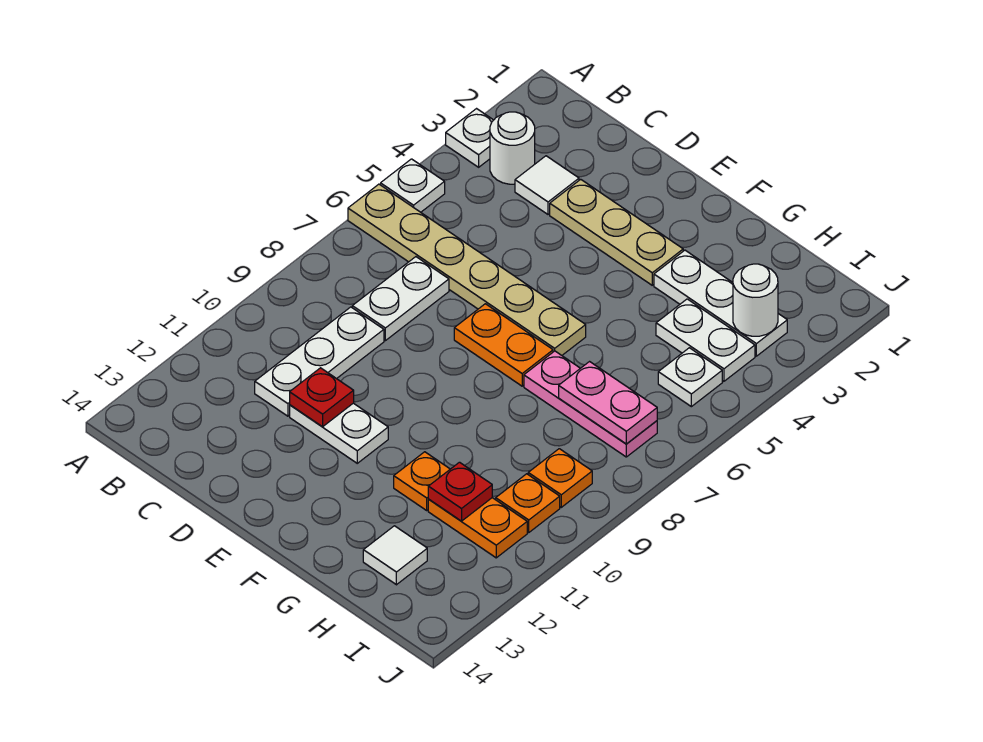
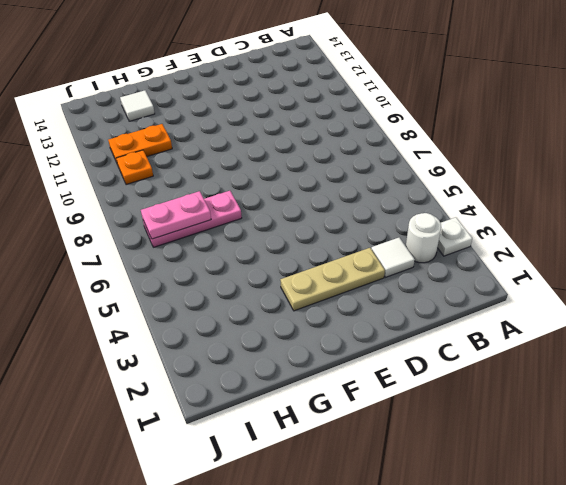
none -> white plate A5 level 1
none -> tan plate A6:F6 level 1
none -> white plate C7:C8 level 1

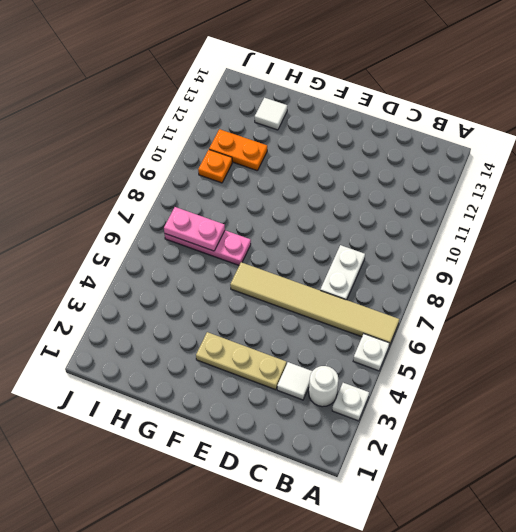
tan tile A6:F6 level 1 -> tan plate A6:F6 level 1
none -> white plate C9:C11 level 1
none -> white plate D11:E11 level 1
none -> orange plate E7:F7 level 1

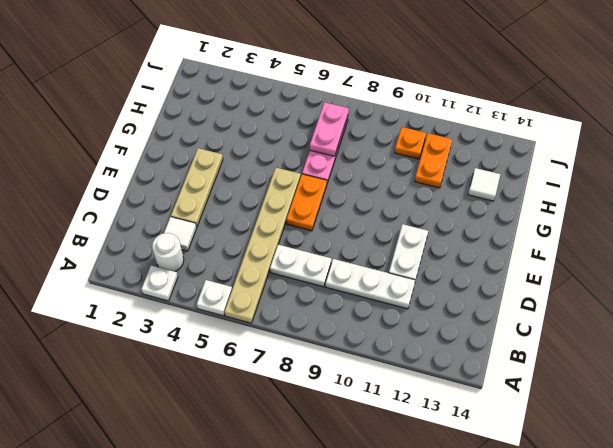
none -> white plate G3:I3 level 1
none -> orange plate G11 level 1
none -> white plate H4:I4 level 1

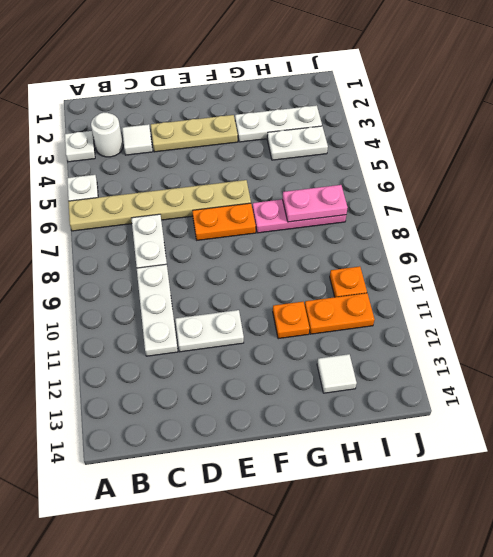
none -> white plate I5 level 1
none -> orange plate I9 level 1
none -> red plate D11 level 2

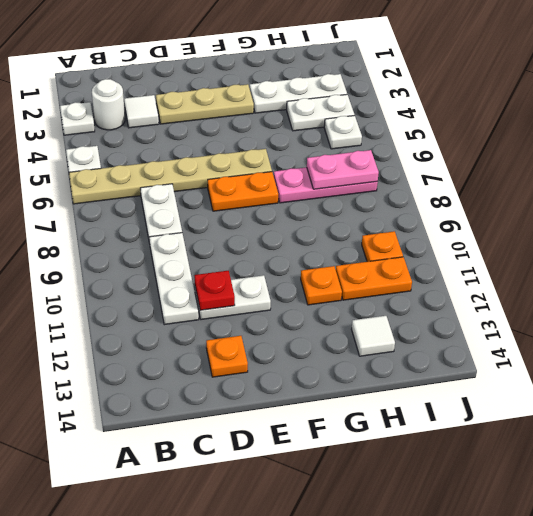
orange plate D13 level 1 -> orange plate I9 level 1
none -> red plate H11 level 2
none -> white round brick I3 level 2

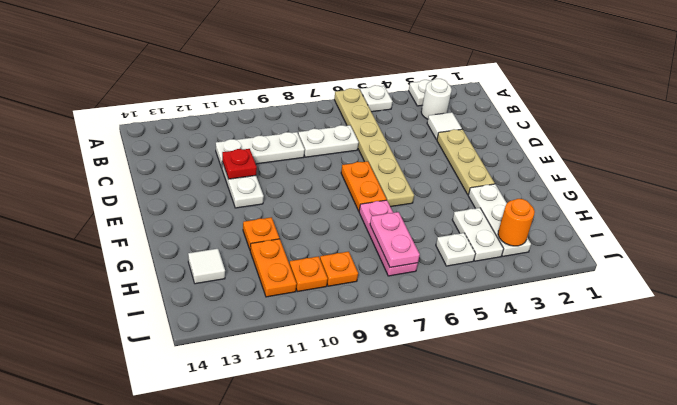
orange round brick I3 level 2 -> white round brick I3 level 2
none -> red plate H11 level 2

